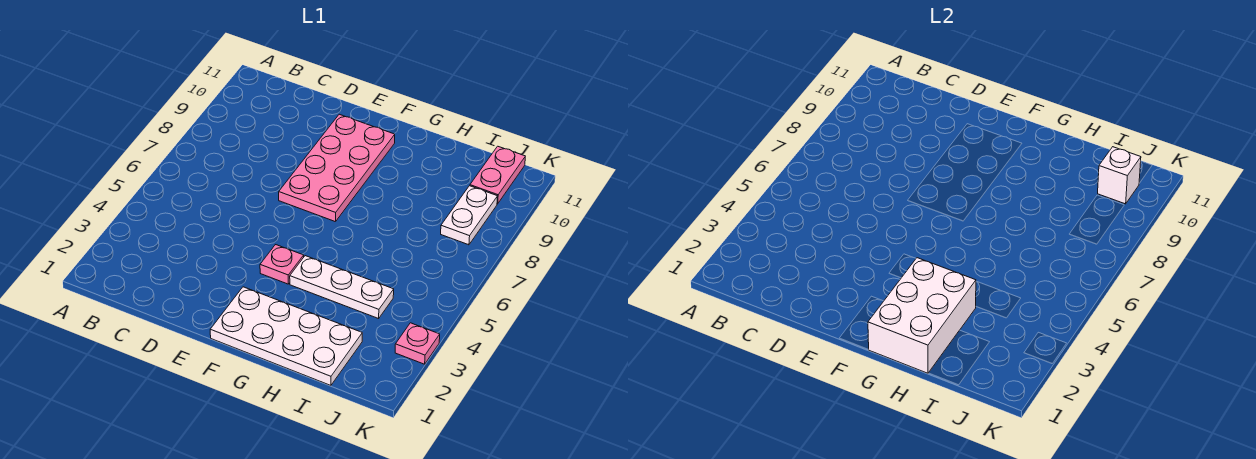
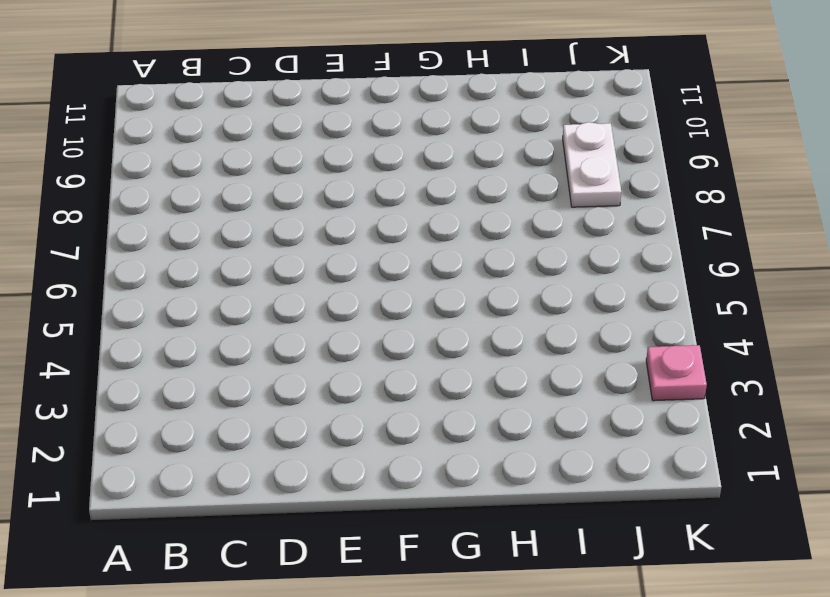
none -> pink plate E7:F10 level 1
none -> white plate F1:I2 level 1

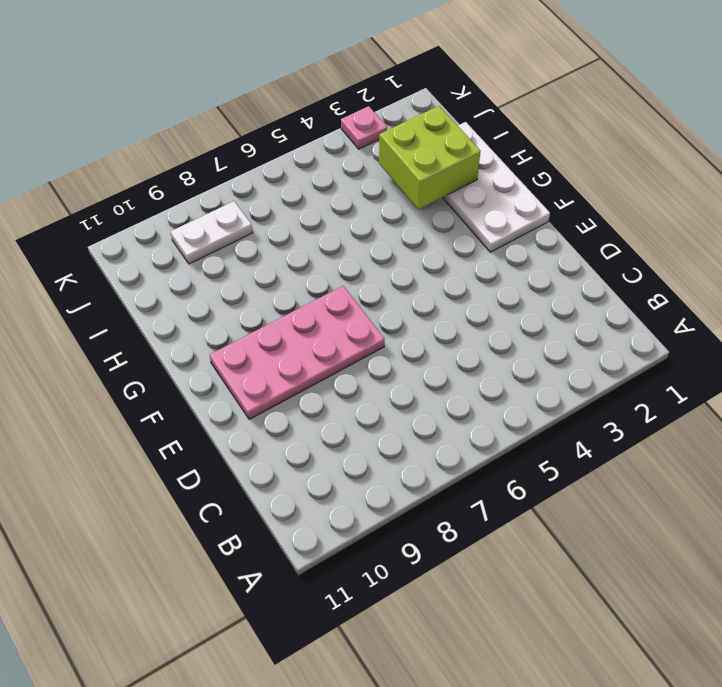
lime brick H2:I3 level 2 -> white brick G1:H3 level 2
none -> pink plate F4 level 1
none -> white plate G4:I4 level 1

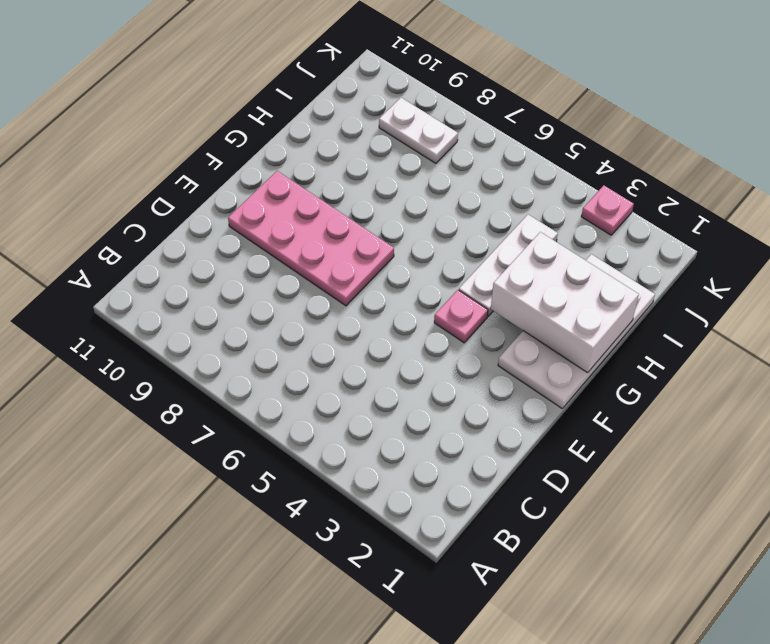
none -> pink plate J10:J11 level 1
none -> white brick J10 level 2

